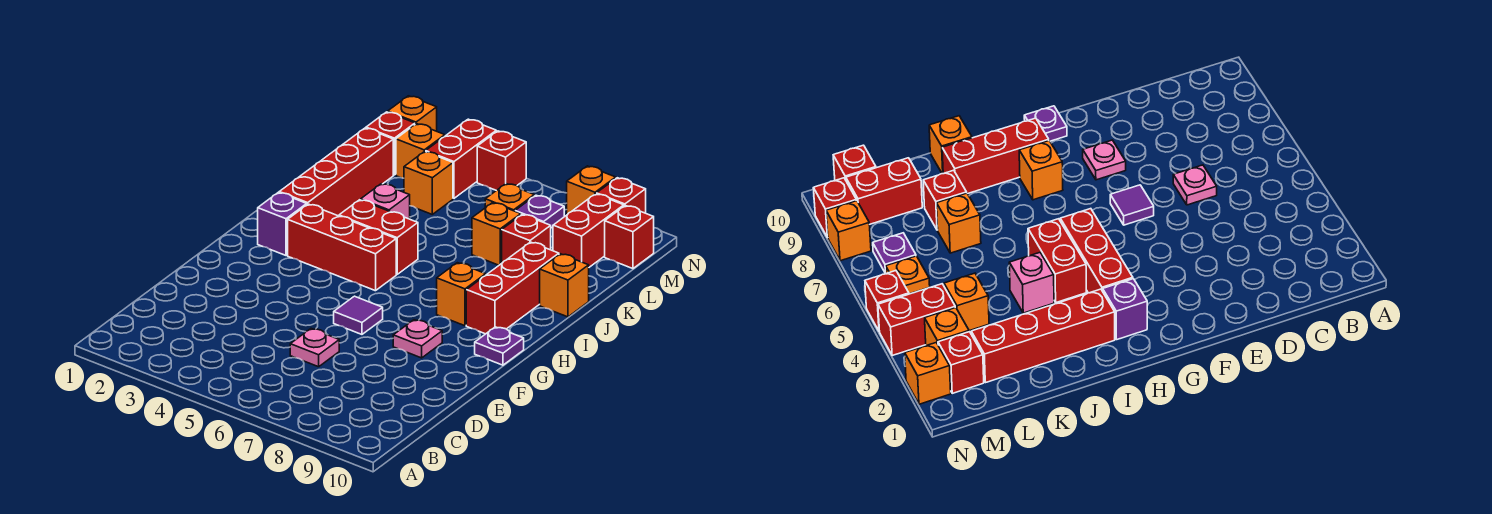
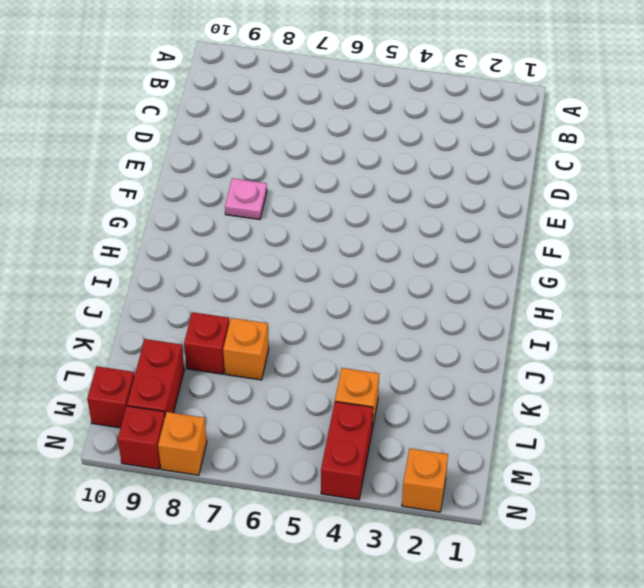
none -> pink plate D6 level 1
none -> purple tile F6 level 1
none -> purple plate G10 level 1

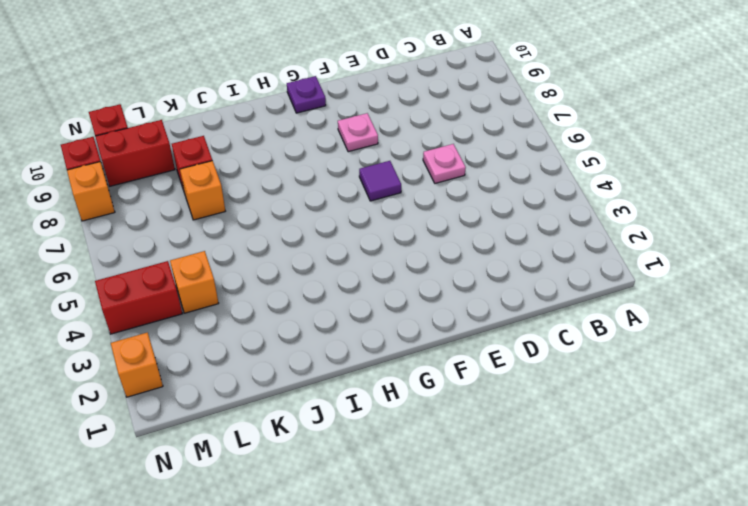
none -> purple brick H2 level 1
none -> red brick H3:H5 level 1
none -> orange brick H8 level 1

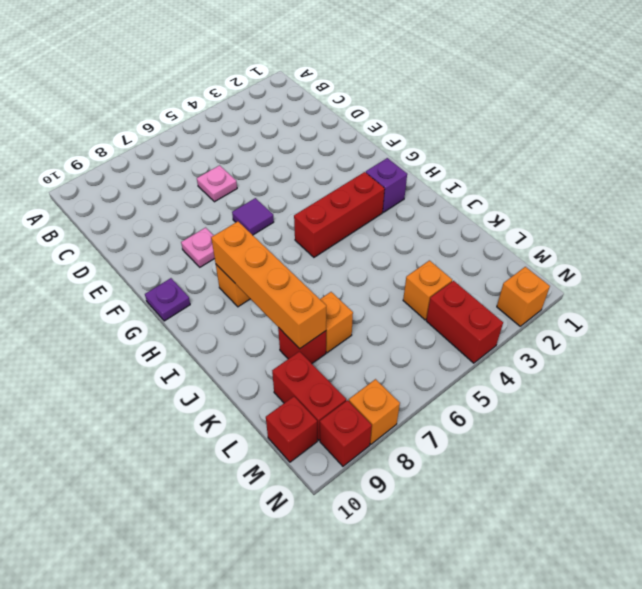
orange brick H8:K8 level 2 -> none
none -> red brick H9:J9 level 1
none -> red brick I2:L2 level 1
none -> red brick I4:I5 level 1

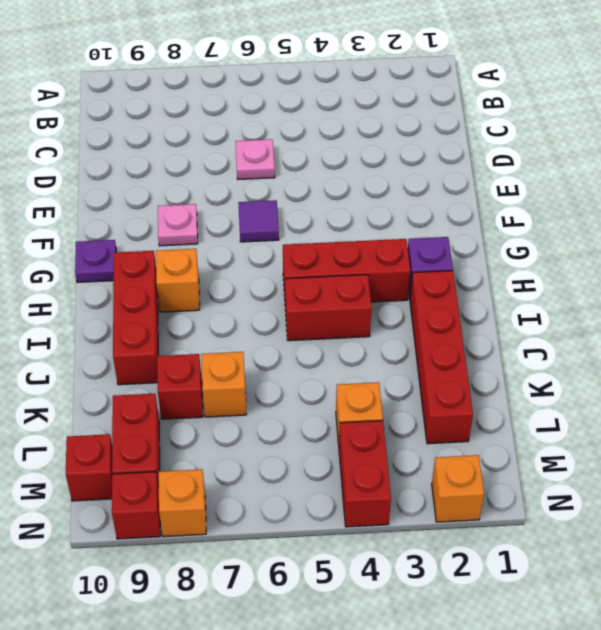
none -> pink brick J4 level 1
none -> orange brick J10 level 1
none -> red brick M2 level 1

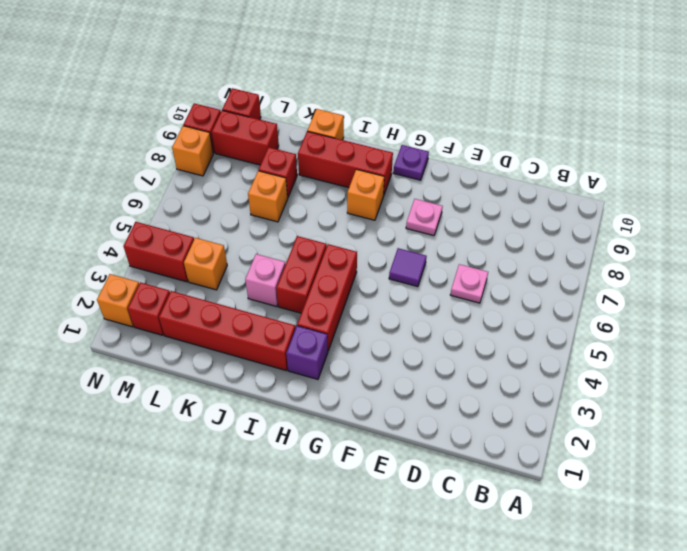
none -> orange brick M3 level 1
none -> orange plate M6 level 1
none -> purple plate M7 level 1

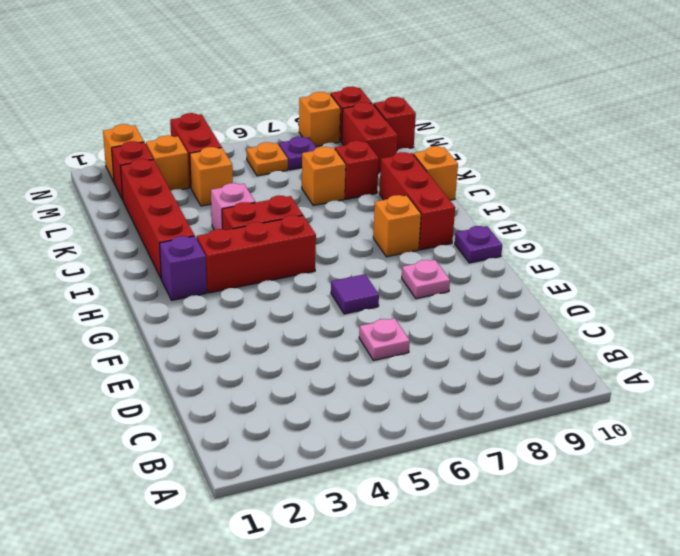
none -> red brick N5 level 1

